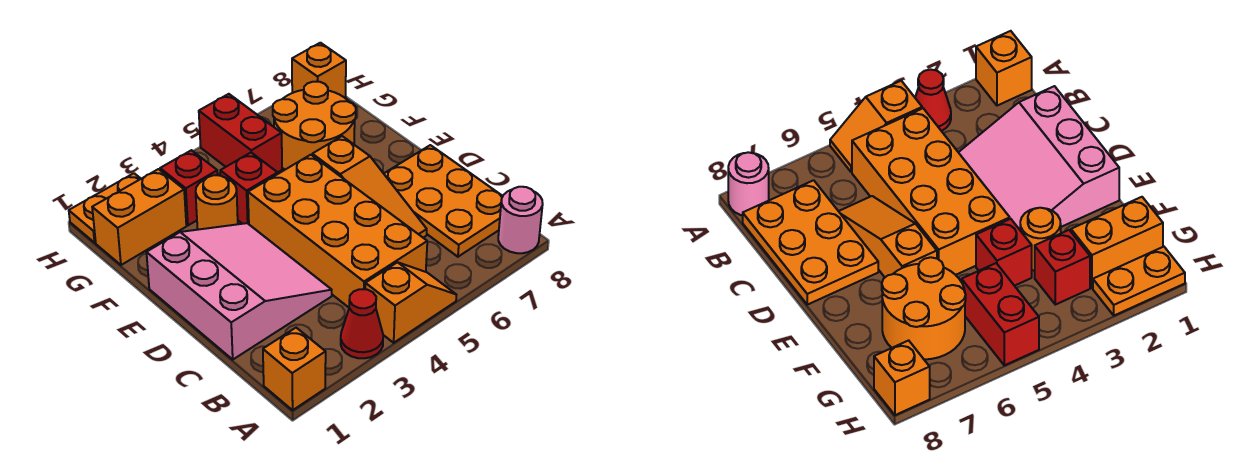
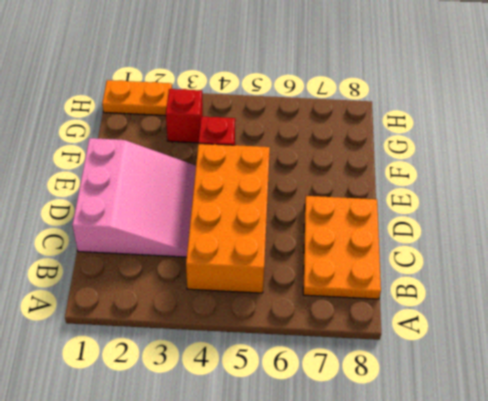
none -> orange brick A1 level 1
none -> red cone A3 level 1
none -> orange slope A4:A5 level 1 top 4

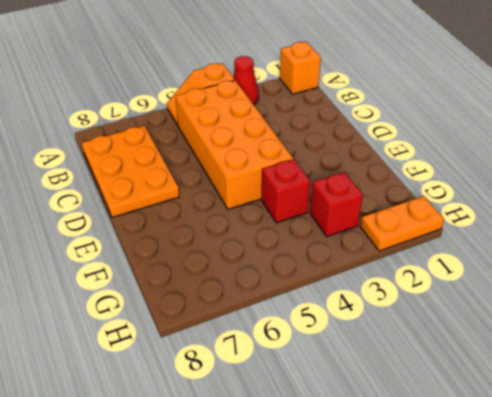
none -> pink round brick A8 level 1
none -> pink slope C1:E3 level 1 top 1
none -> orange slope C6:E6 level 1 top E

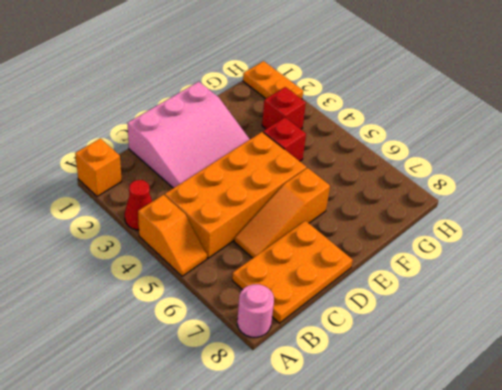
none -> orange round brick F3 level 1
none -> orange round brick F6:G7 level 1
none -> orange brick G1:G2 level 1

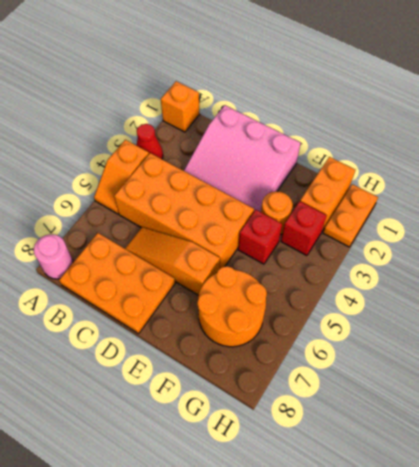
none -> red brick G5:H5 level 1
none -> orange brick H8 level 1

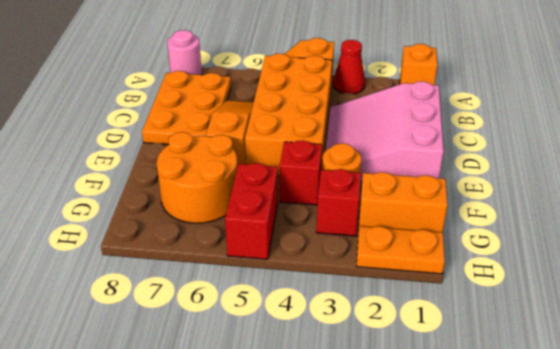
none -> orange brick H8 level 1

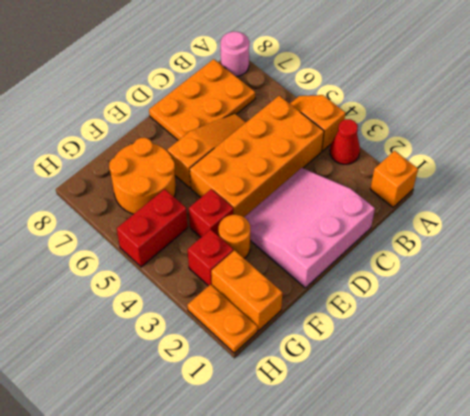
none -> orange brick H8 level 1

